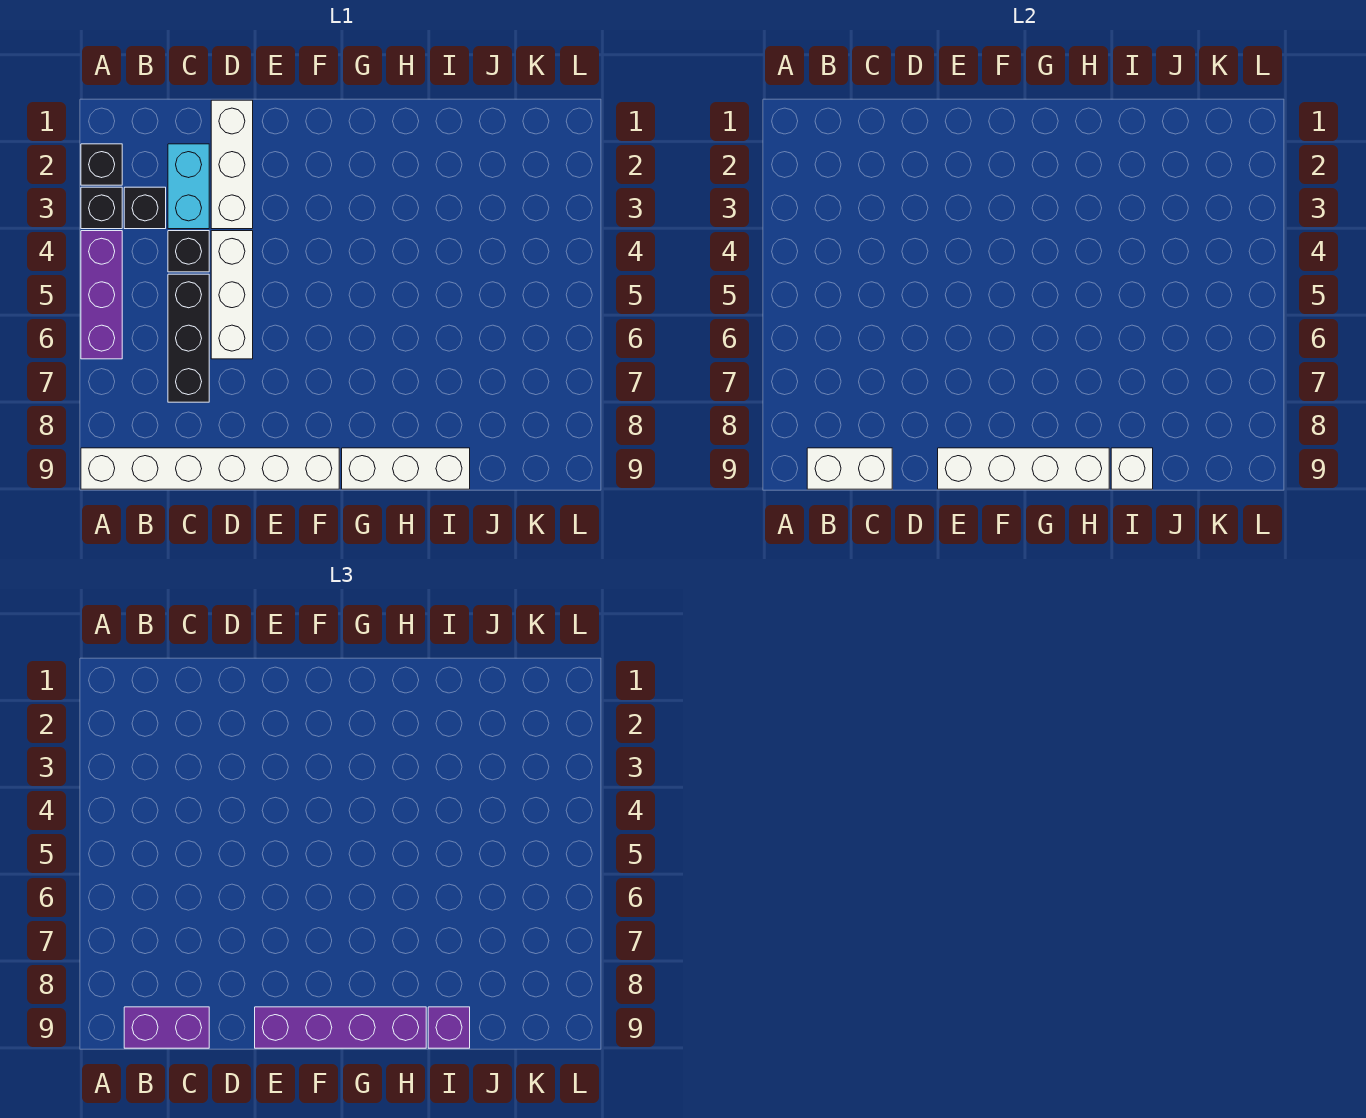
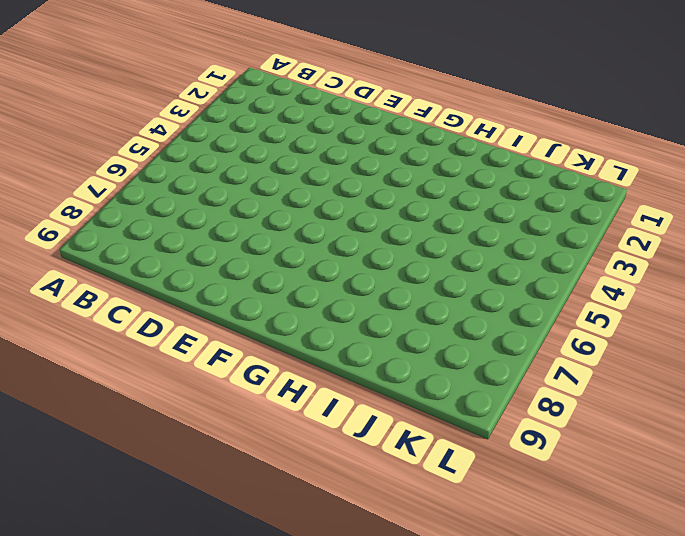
none -> black brick A2 level 1
none -> black brick A3 level 1
none -> purple brick A4:A6 level 1

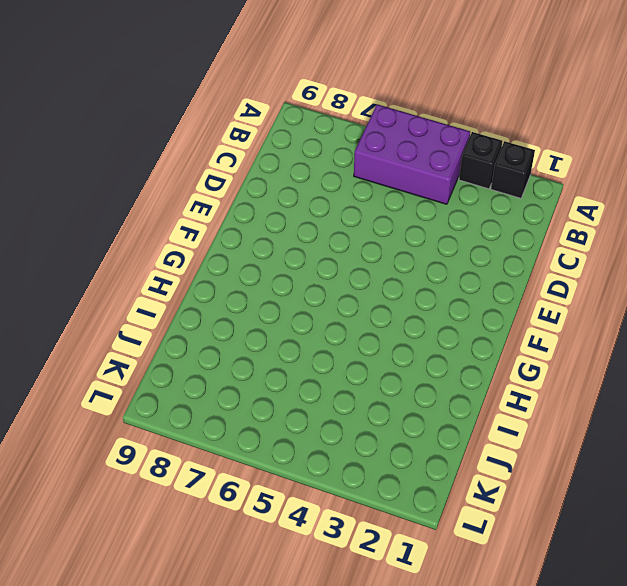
purple brick A4:B6 level 1 -> purple brick A4:A6 level 1
none -> white brick A9:F9 level 1
none -> black brick B3 level 1
none -> cyan brick C2:C3 level 1

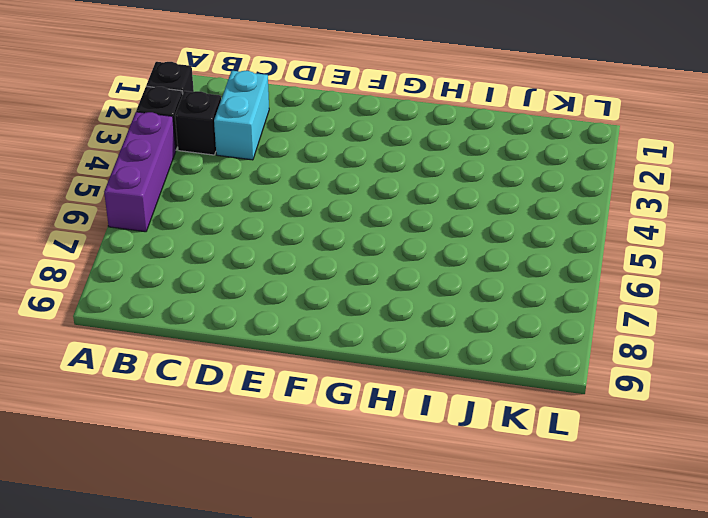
none -> white brick A9:F9 level 1
none -> black brick C4 level 1
none -> black brick C5:C7 level 1

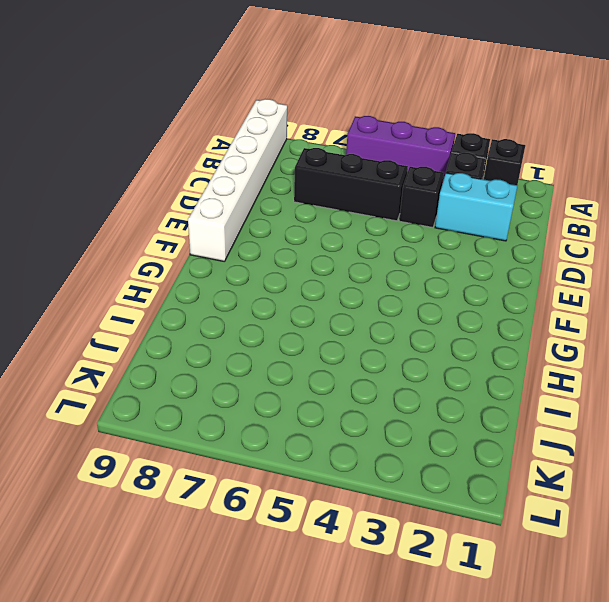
none -> white brick D1:D3 level 1
none -> white brick D4:D6 level 1
none -> white brick G9:I9 level 1

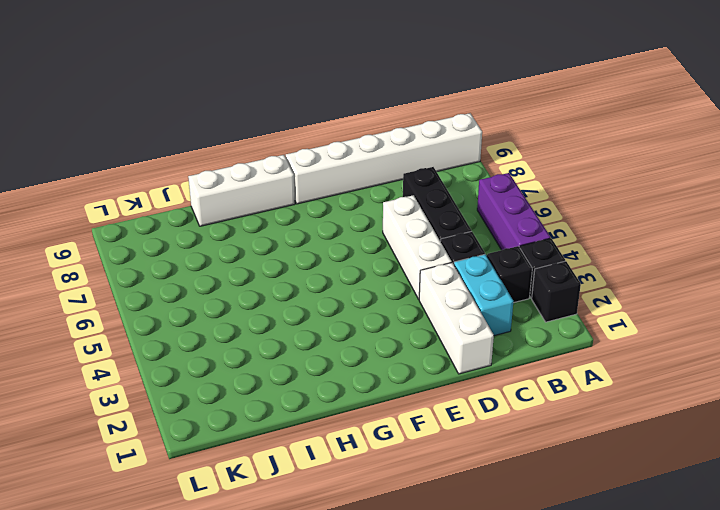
none -> white brick B9:C9 level 2
none -> white brick E9:H9 level 2
none -> white brick I9 level 2

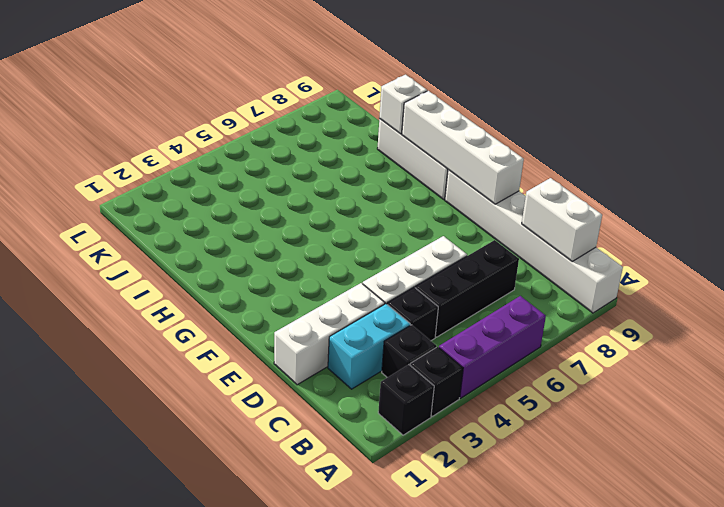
none -> purple brick B9:C9 level 3
none -> purple brick E9:H9 level 3
none -> purple brick I9 level 3

